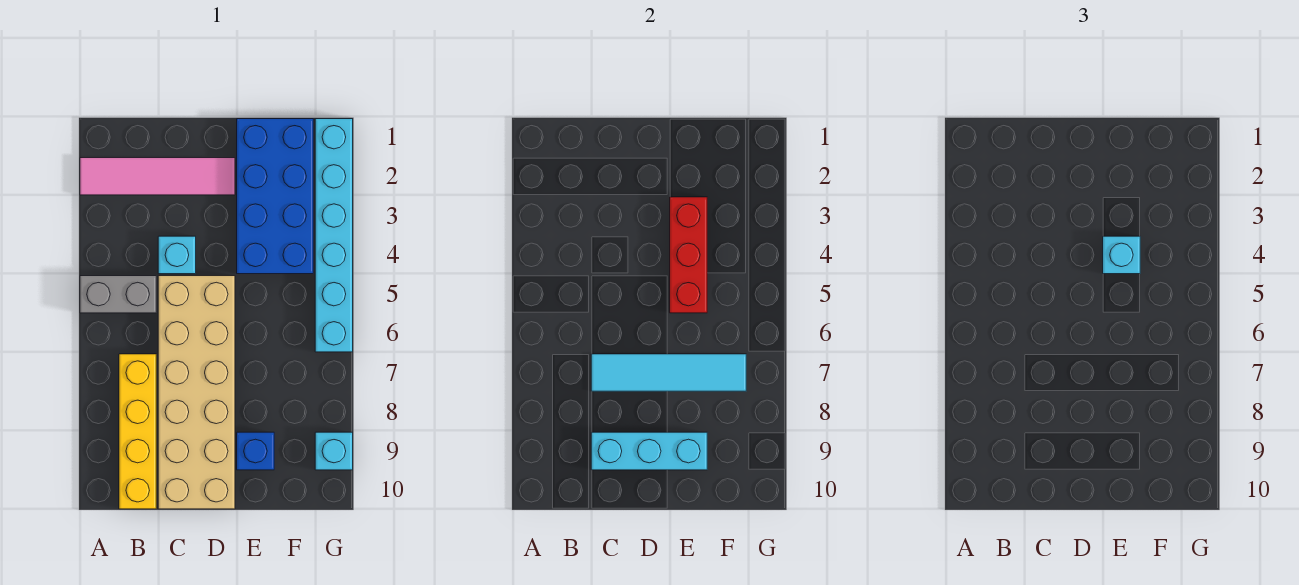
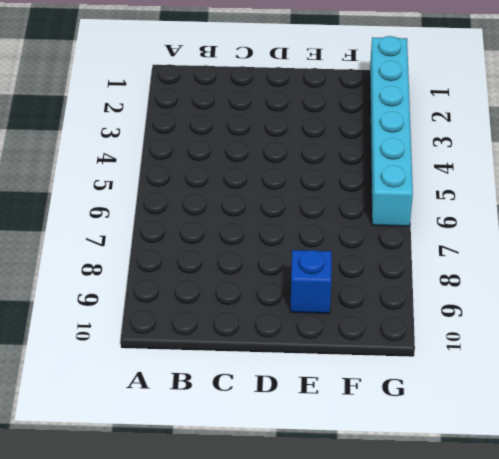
none -> pink tile A2:D2 level 1
none -> grey brick A5:B5 level 1
none -> yellow brick B7:B10 level 1

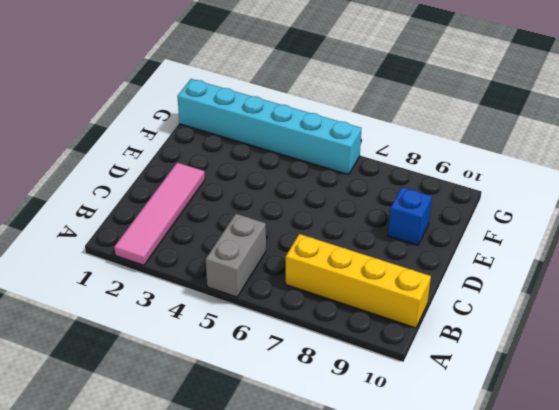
none -> cyan brick C4 level 1
none -> tan brick C5:D10 level 1
none -> blue brick E1:F4 level 1

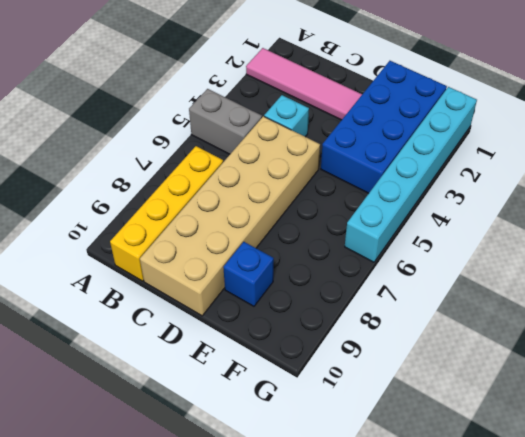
none -> cyan brick G9 level 1
none -> cyan tile C7:F7 level 2
none -> cyan brick C9:E9 level 2

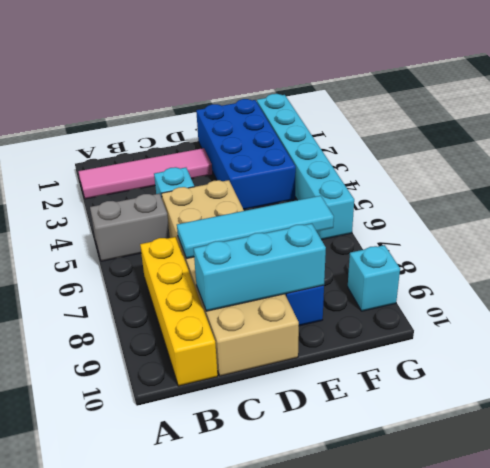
none -> red brick E3:E5 level 2
none -> cyan brick E4 level 3

